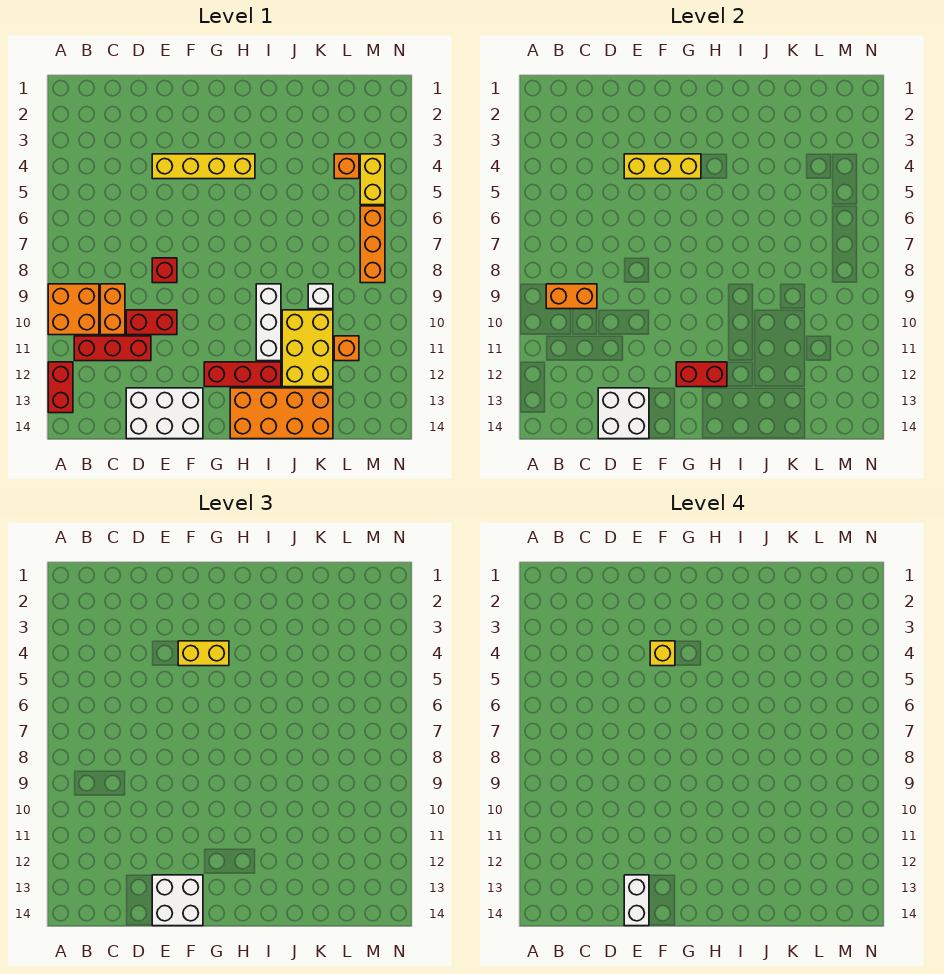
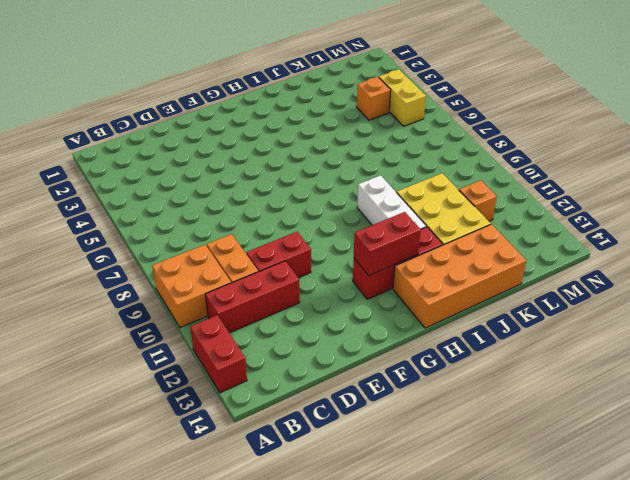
none -> white brick D13:F14 level 1
none -> yellow brick E4:H4 level 1
none -> red brick E8 level 1

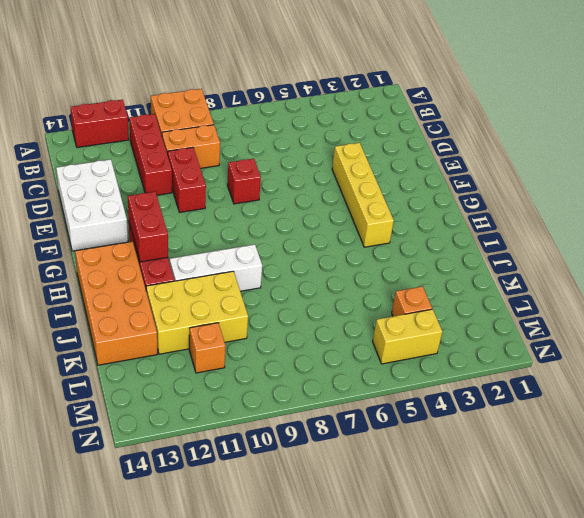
none -> white brick K9 level 1
none -> orange brick M6:M8 level 1
none -> orange brick B9:C9 level 2

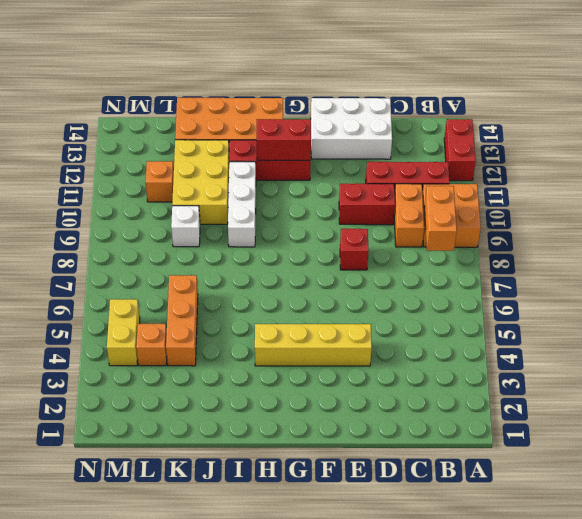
orange brick B8:B9 level 2 -> orange brick B9:C9 level 2
orange brick K4:K6 level 1 -> orange brick M6:M8 level 1
none -> white brick D13:E14 level 2
none -> yellow brick E4:G4 level 2
none -> white brick E13:F14 level 3

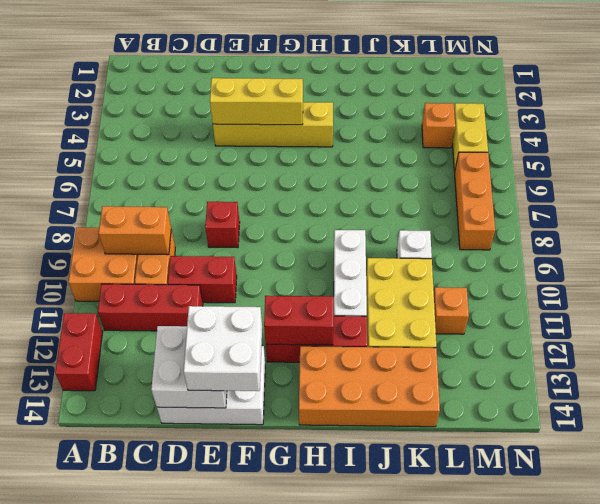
none -> yellow brick F4:G4 level 3
none -> white brick E13:E14 level 4
none -> yellow brick F4 level 4

